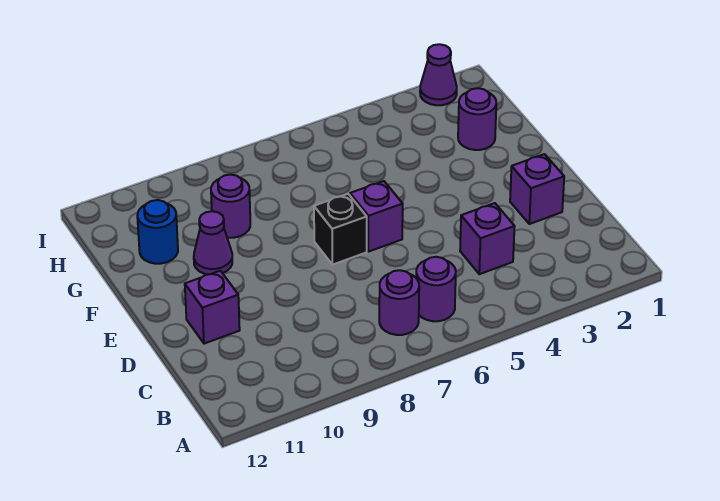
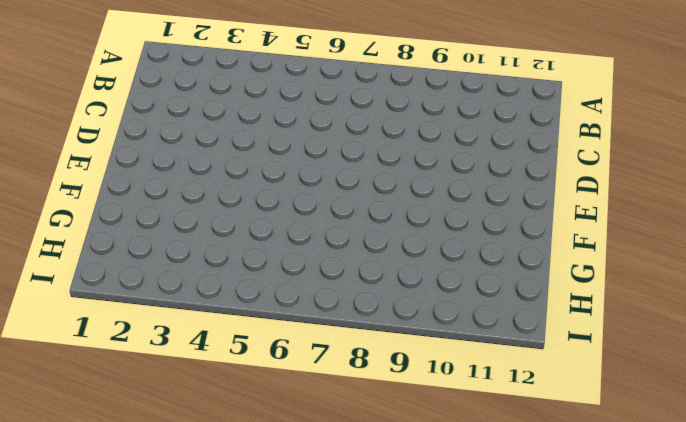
none -> purple round brick B6 level 1
none -> purple round brick B7 level 1
none -> purple brick C4 level 1

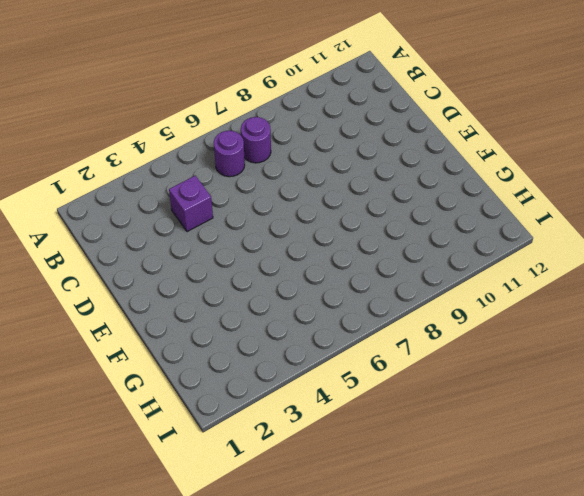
none -> purple brick D2 level 1
none -> purple brick D11 level 1
none -> purple brick E6 level 1

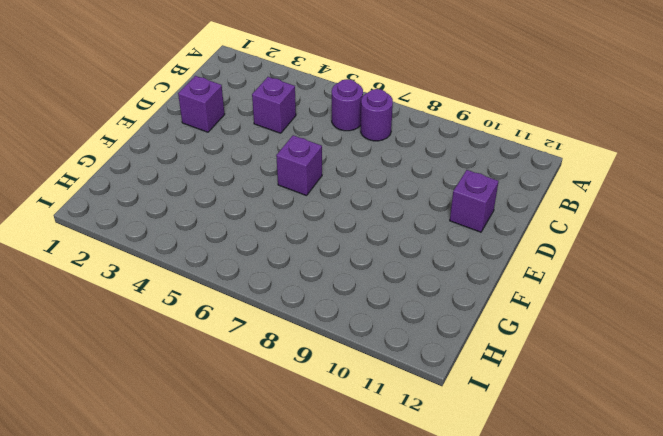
none -> black brick E7 level 1
none -> purple cone F10 level 1
none -> purple round brick G2 level 1

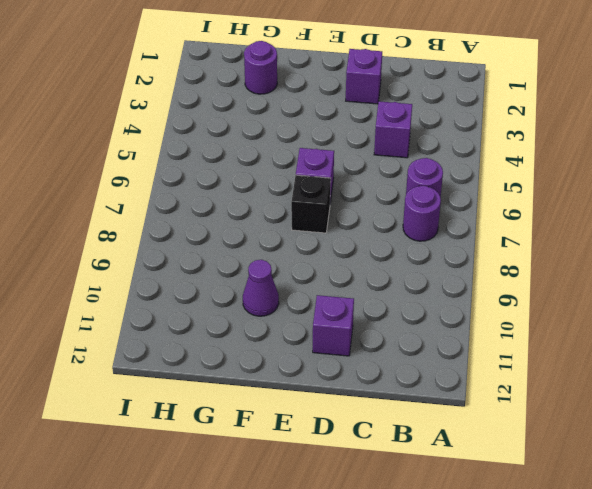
none -> purple round brick G9 level 1
none -> blue round brick G11 level 1
none -> purple cone I2 level 1

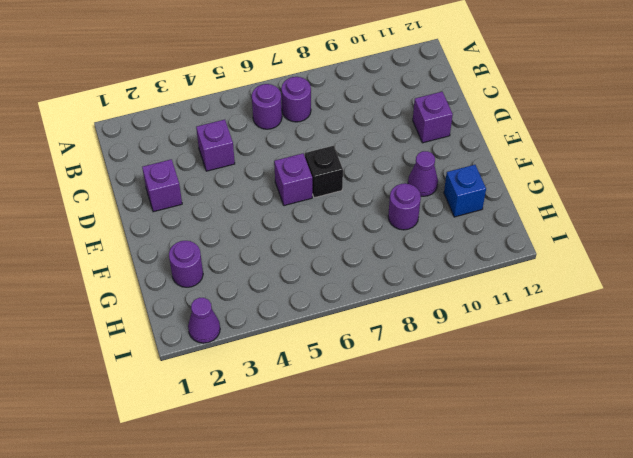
blue brick G11 level 1 -> blue round brick G11 level 1

